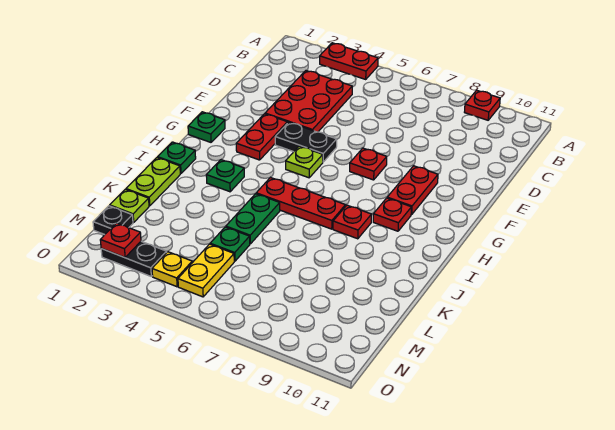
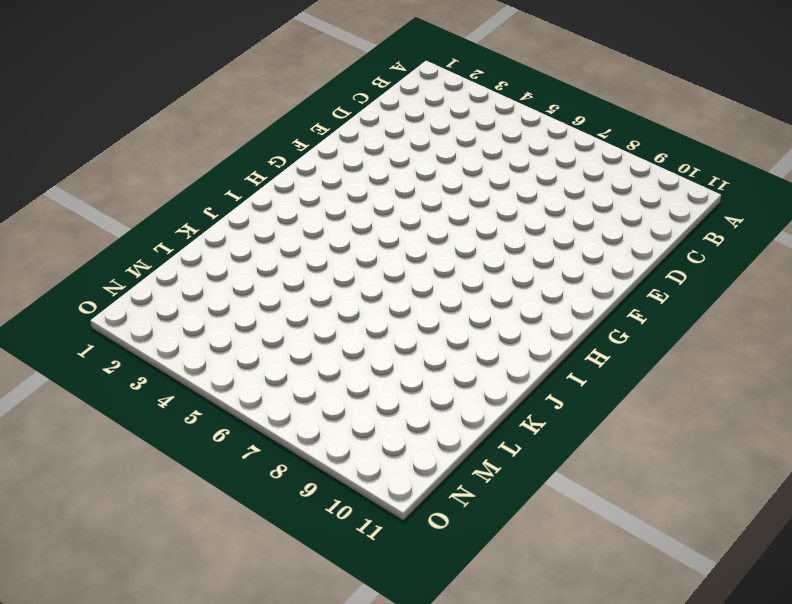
none -> red plate A3:A4 level 1
none -> red plate A9 level 1
none -> red plate C3:E4 level 1

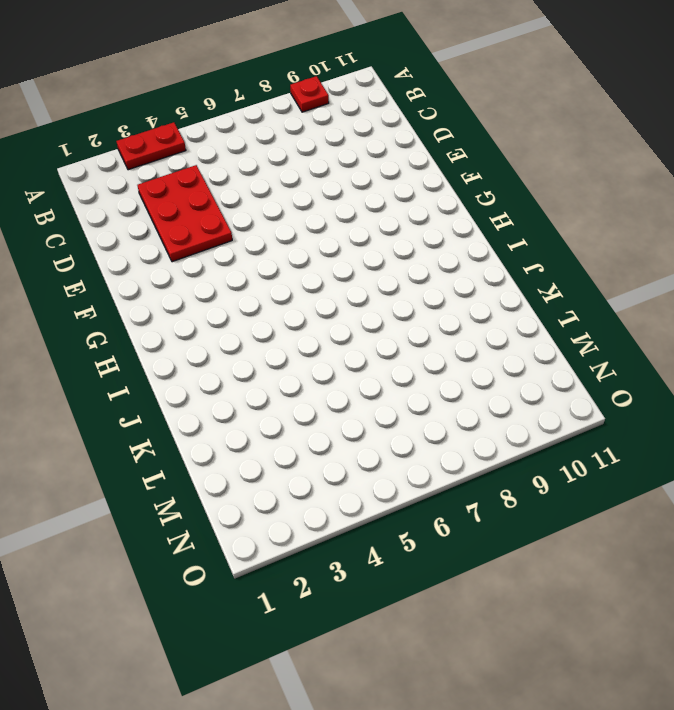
none -> red plate F3:G3 level 1
none -> black plate F4:F5 level 1
none -> red plate F7 level 1

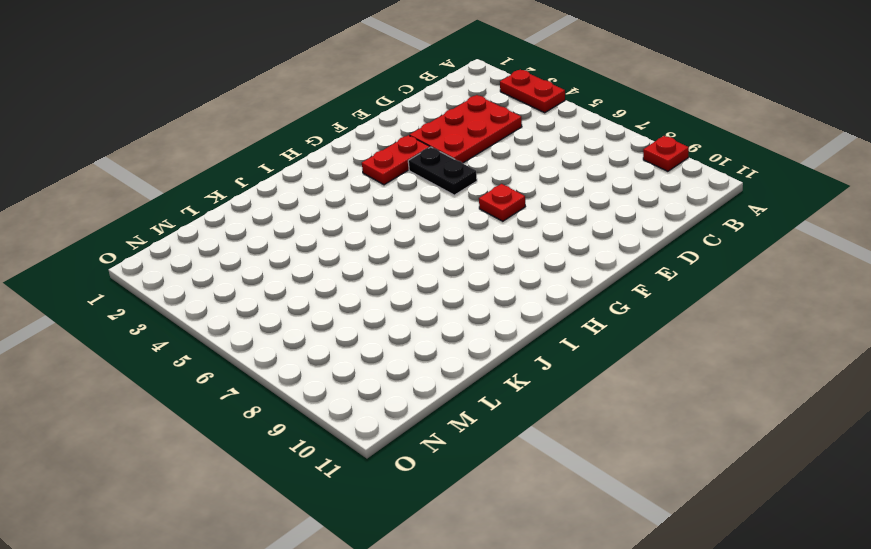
none -> red plate F9:G9 level 1
none -> green plate G1 level 1
none -> lime plate G5 level 1

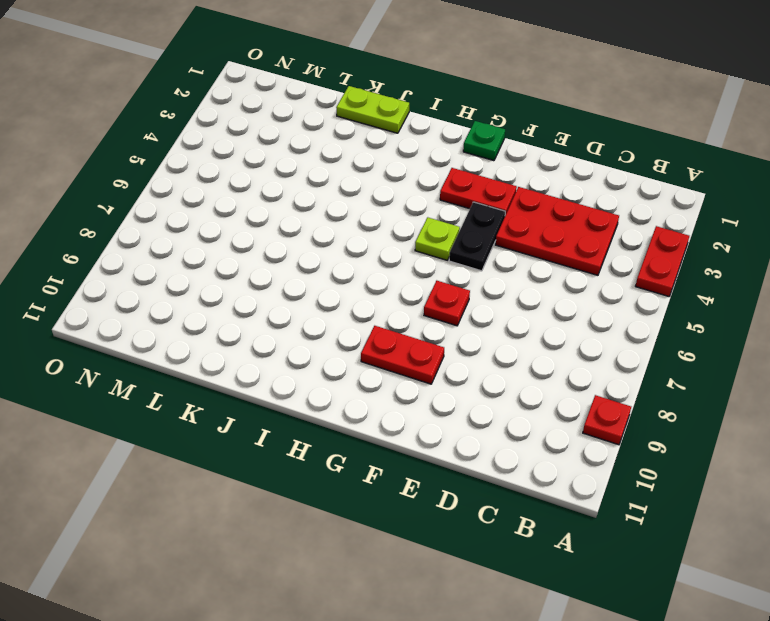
none -> red plate H9 level 1
none -> green plate I1 level 1
none -> green plate I3 level 1

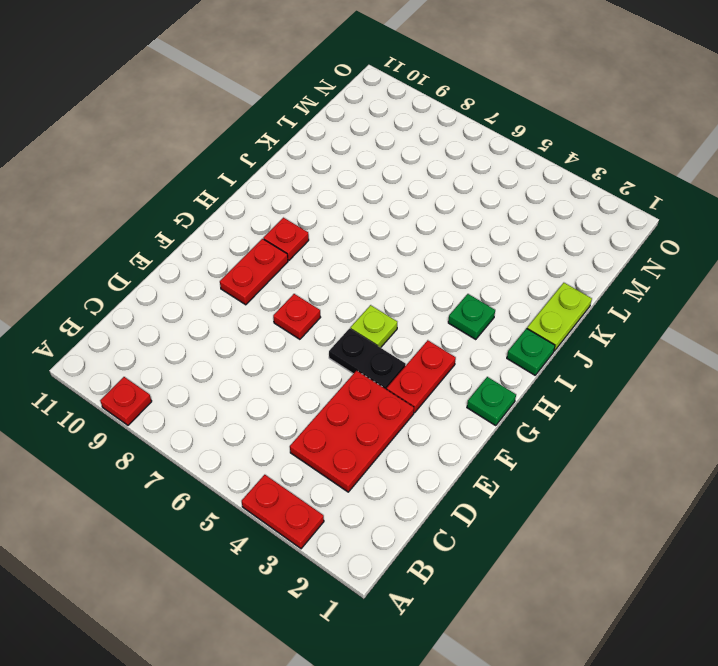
none -> red plate I5:I7 level 1
none -> red plate I8 level 1
none -> green plate J5:K5 level 1

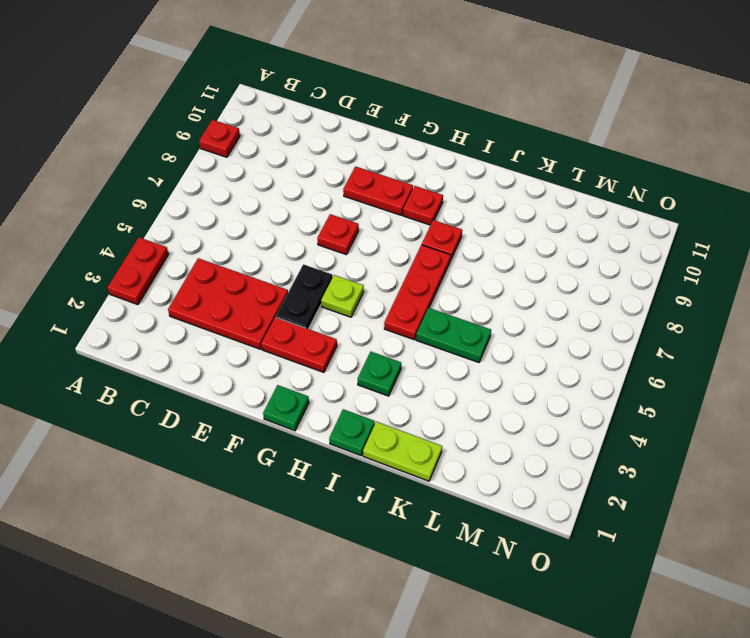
none -> lime plate L1 level 1
none -> green plate L5 level 1
none -> black plate M1 level 1

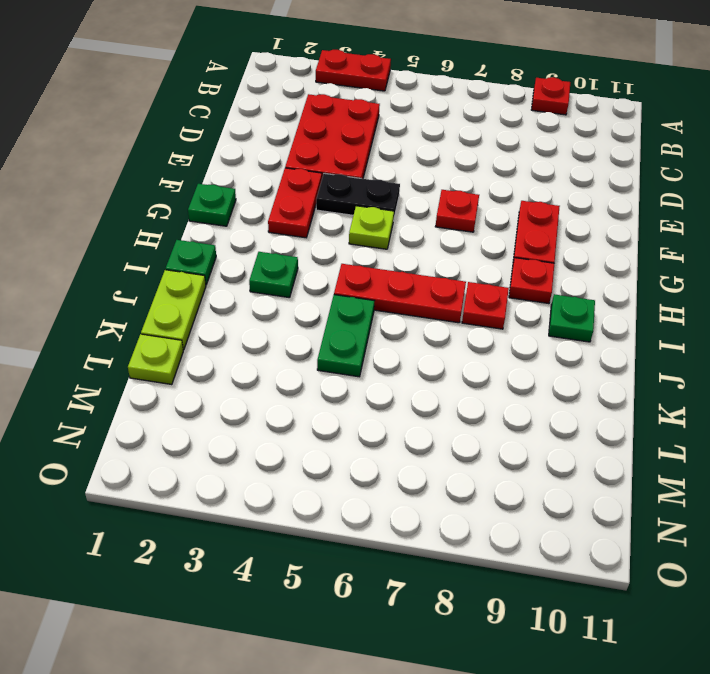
green plate I10 level 1 -> green plate L5 level 1
none -> black plate M1 level 1
none -> yellow plate M5:N5 level 1
none -> black plate N2:N3 level 1

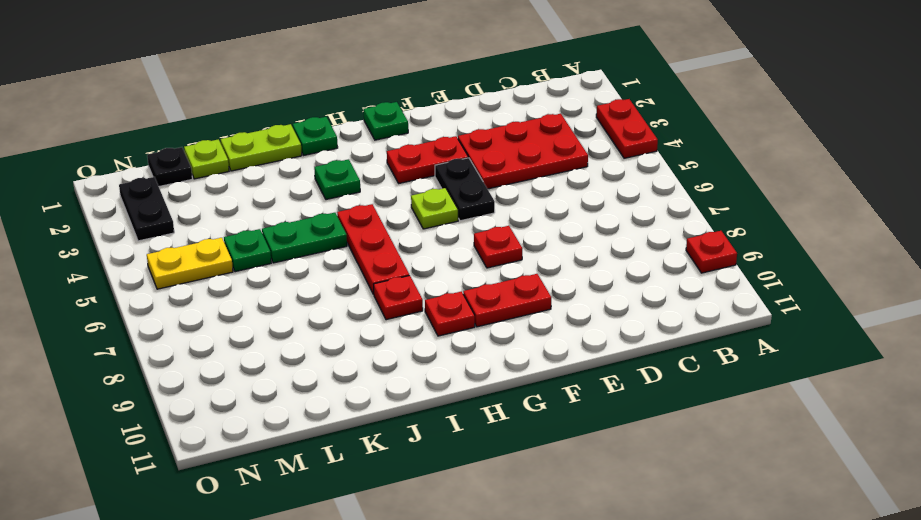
none -> yellow plate N4 level 1
none -> red plate N2 level 2

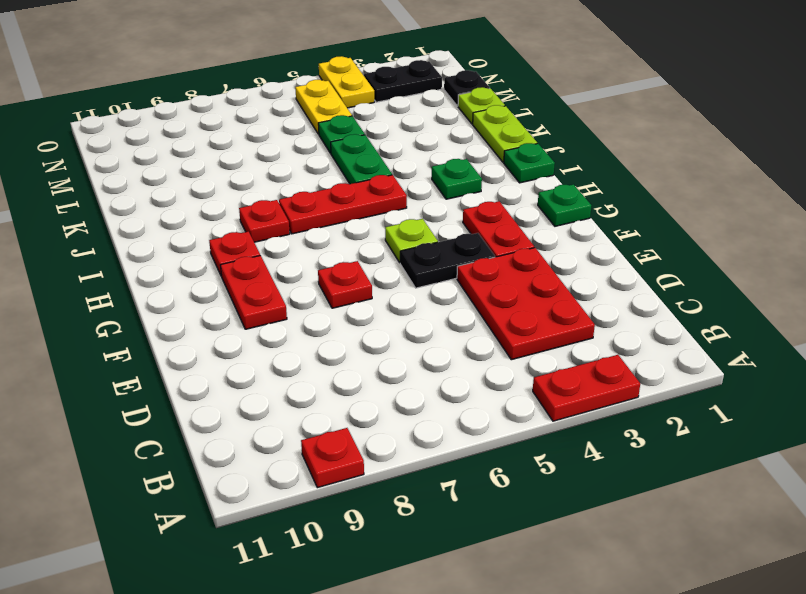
yellow plate N4:O4 level 1 -> yellow plate N4 level 1
none -> red plate N2 level 2

